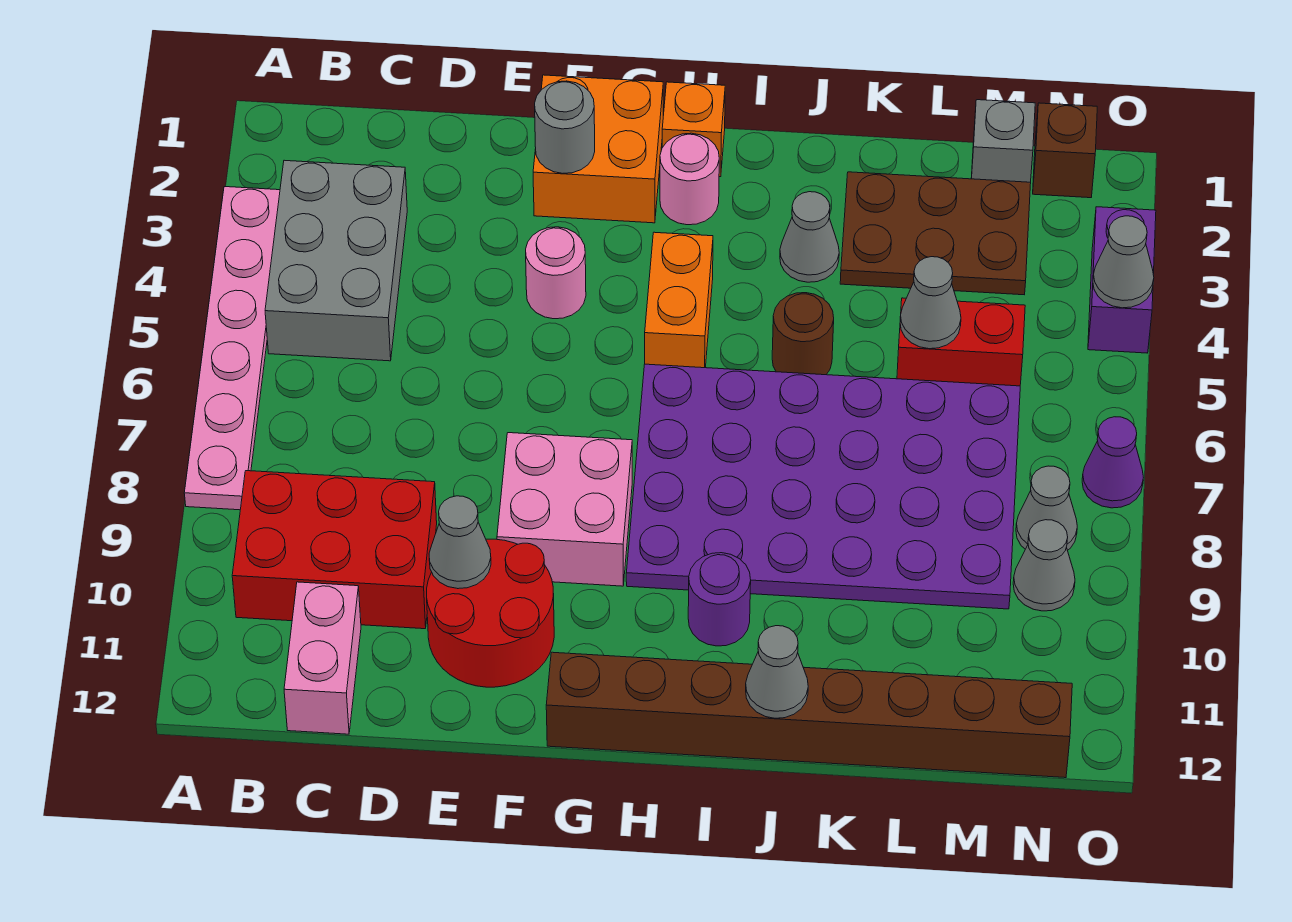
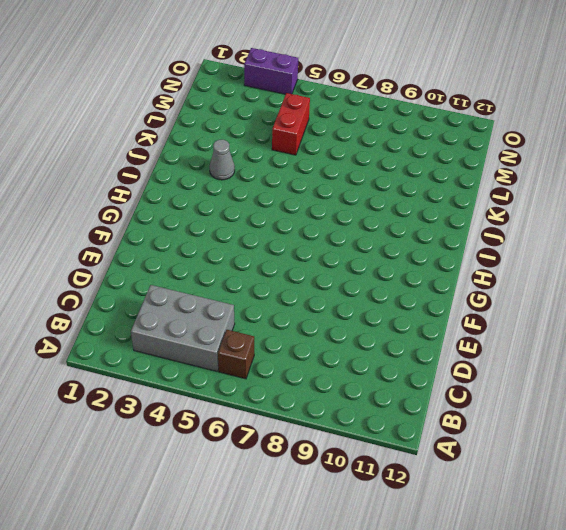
brown brick B6 level 1 -> brown brick N1 level 1
none -> pink plate A3:A8 level 1
none -> red brick B9:D10 level 1
none -> pink brick C11:C12 level 1

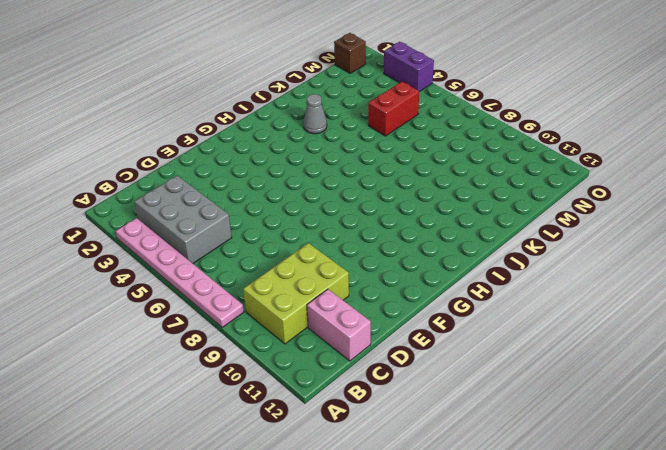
lime brick B9:D10 level 1 -> red brick B9:D10 level 1
none -> red round brick E10:F11 level 1
none -> orange brick F1:G2 level 1
none -> pink round brick F4 level 1

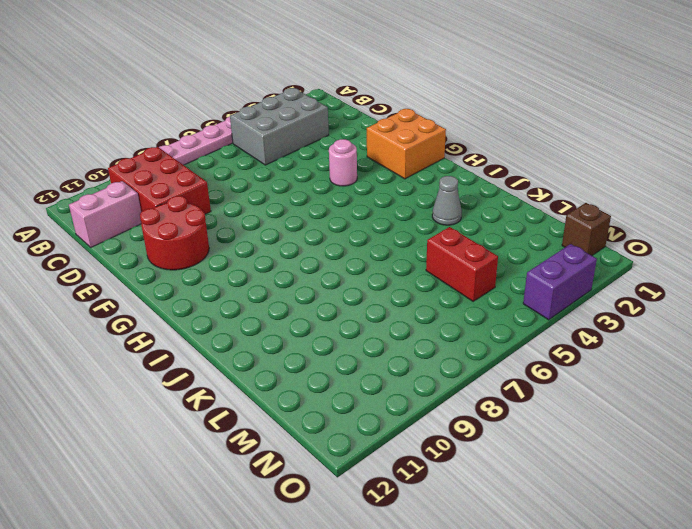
none -> pink brick F8:G9 level 1
none -> brown brick G12:N12 level 1
none -> orange brick H1 level 1

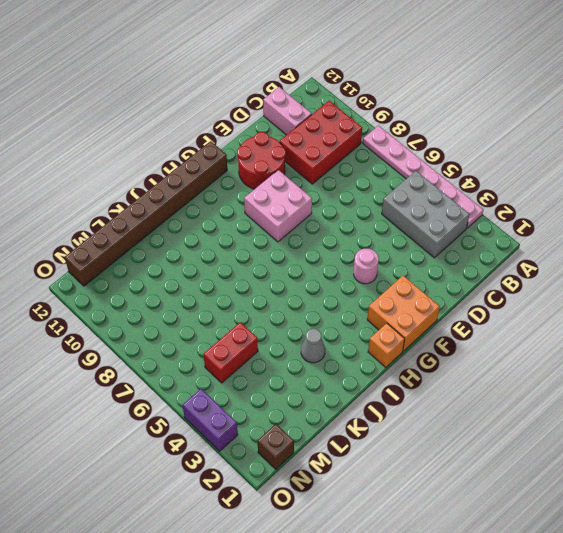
none -> pink round brick H2 level 1
none -> orange brick H4:H5 level 1
none -> purple plate H6:M9 level 1

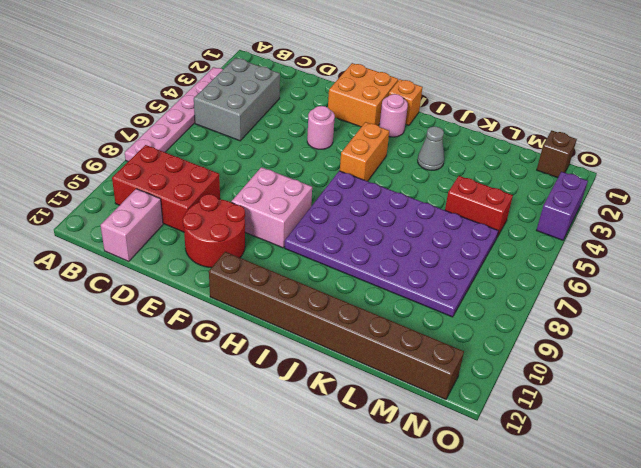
none -> purple round brick I10 level 1
none -> brown round brick J5 level 1
none -> brown plate K2:M3 level 1

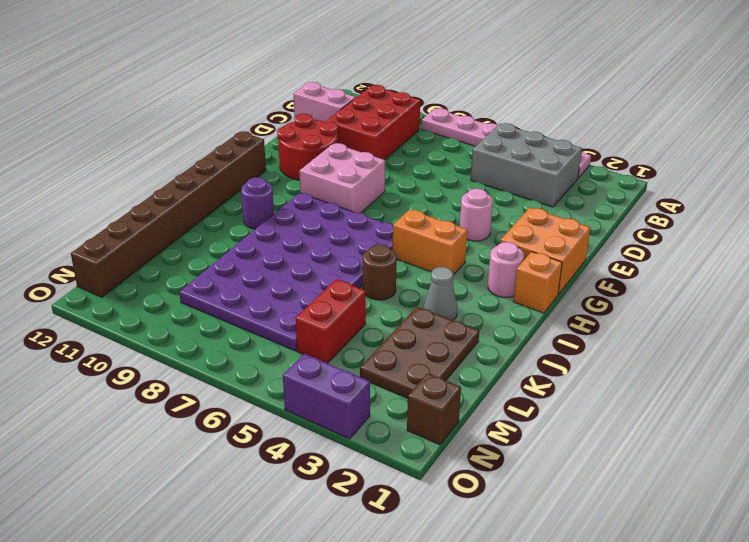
none -> grey brick M1 level 1
none -> grey cone N8 level 1
none -> grey cone N9 level 1

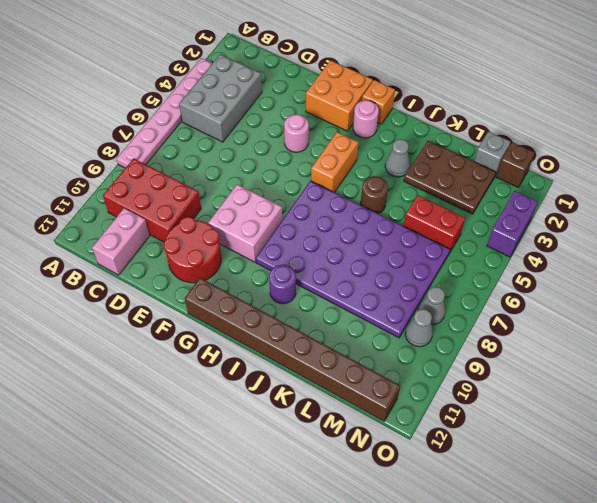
none -> purple cone O7 level 1
none -> grey cone E10 level 2
none -> grey round brick F2 level 2

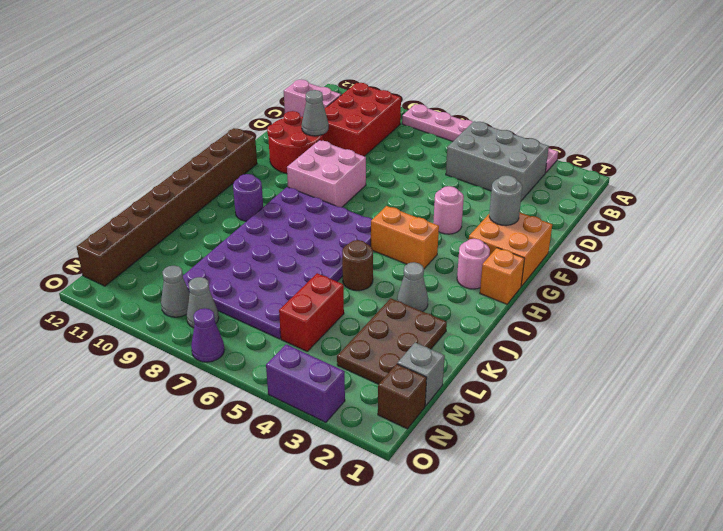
none -> grey cone J12 level 2
none -> grey cone L5 level 2
none -> grey cone O4 level 2

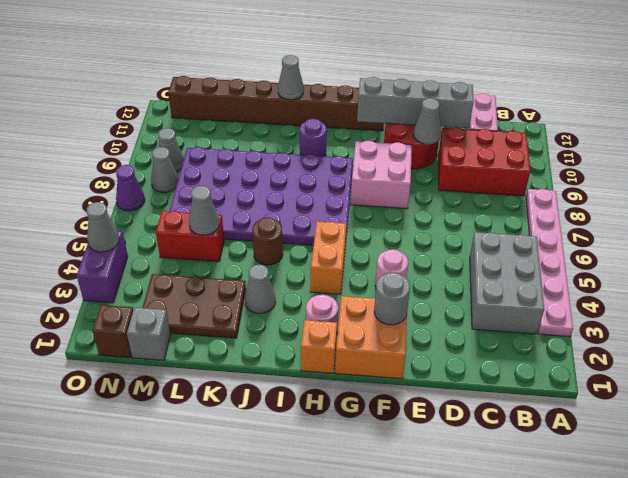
grey brick D11:G11 level 2 -> none

